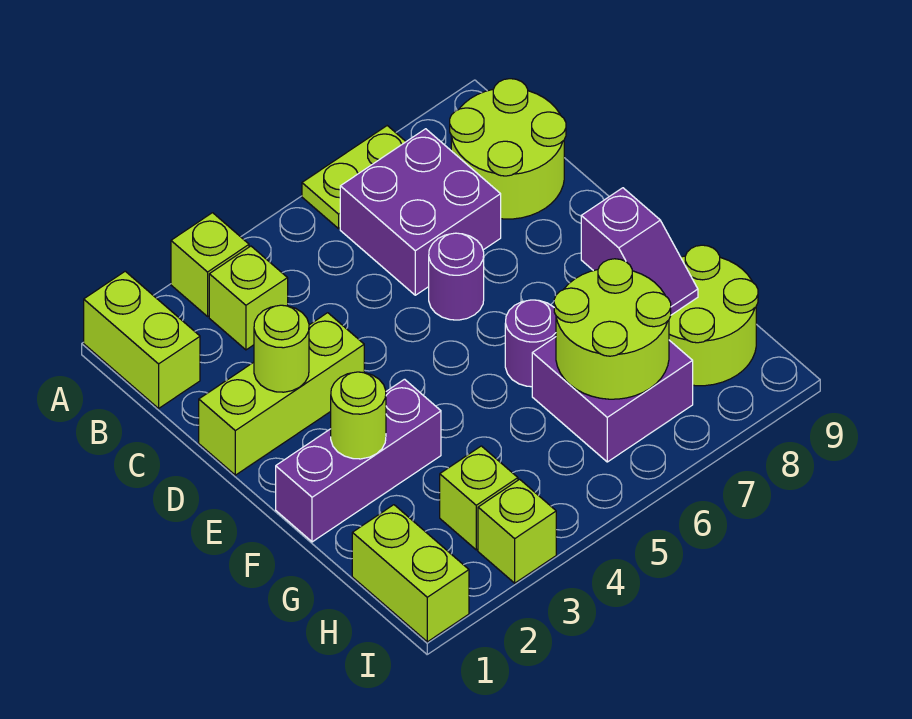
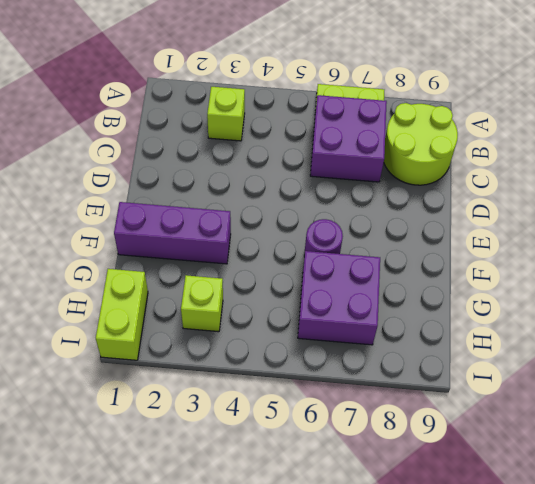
none -> lime brick A1:B1 level 1
none -> lime brick A3 level 1
none -> lime brick D1:D3 level 1

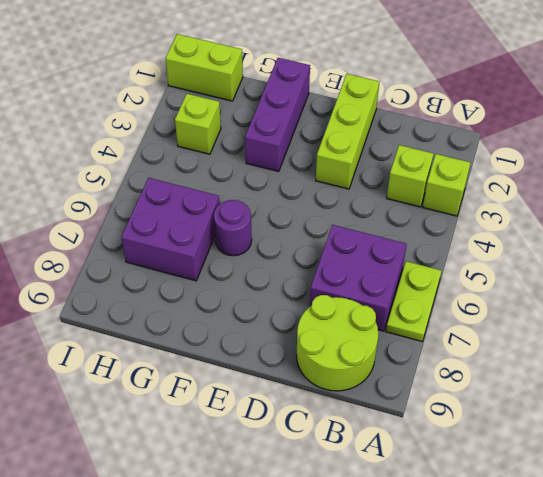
none -> lime brick A1:B1 level 1
none -> purple round brick D6 level 1
none -> lime round brick G8:H9 level 1

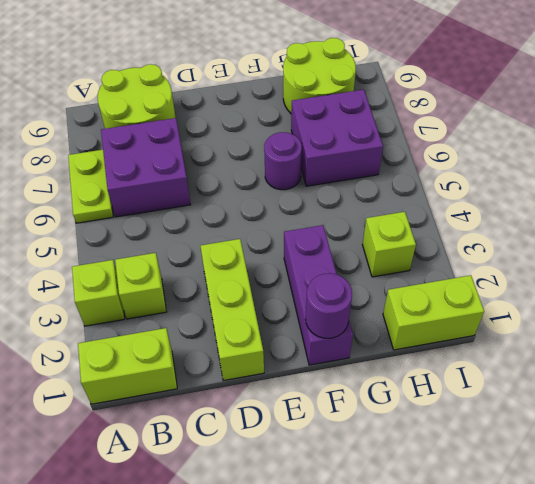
purple round brick F1 level 2 -> purple round brick D6 level 1
none -> lime brick I3 level 1
none -> lime round brick D2 level 2
none -> lime round brick F2 level 2

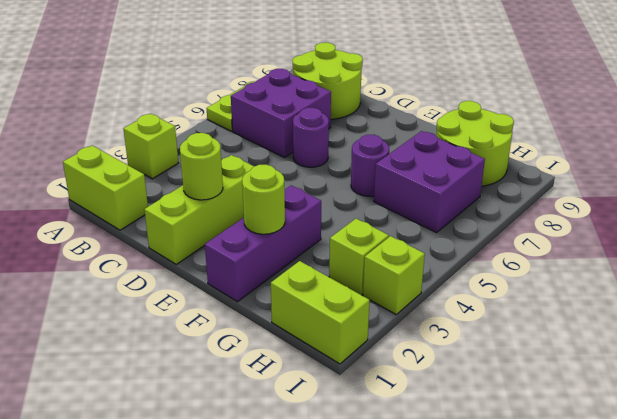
none -> lime brick B3 level 1
none -> purple slope F8:G8 level 2 top F
none -> lime round brick G6:H7 level 2

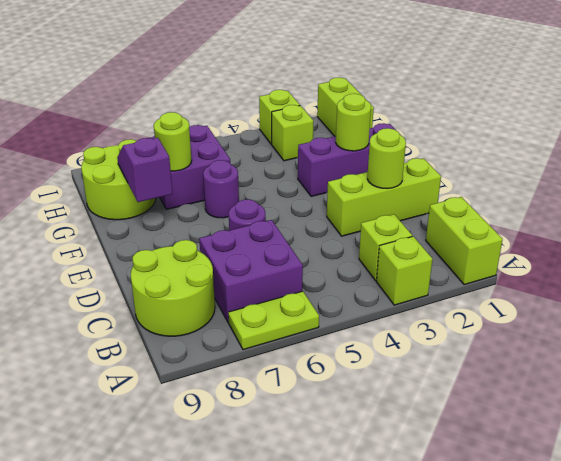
lime round brick G7 level 2 -> lime round brick G6:H7 level 2

